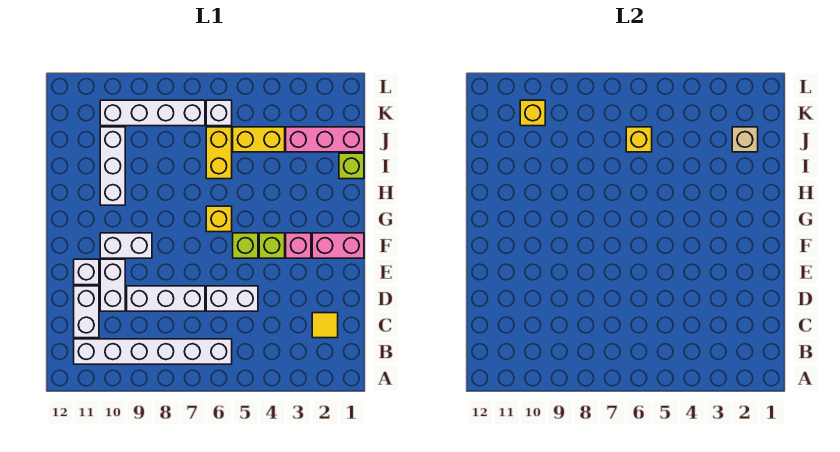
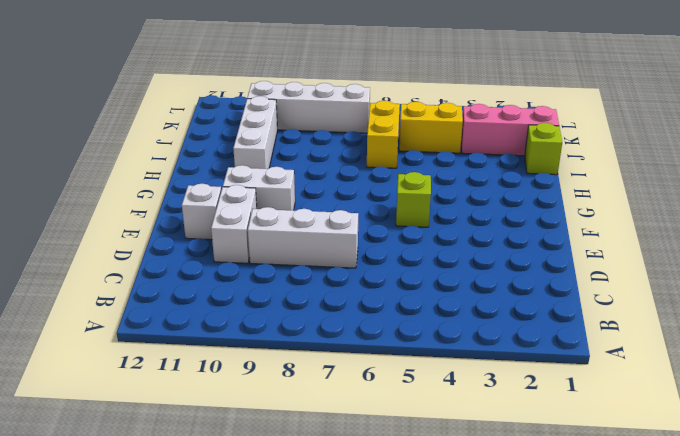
none -> white brick B6:B11 level 1
none -> yellow tile C2 level 1
none -> white brick C11:D11 level 1

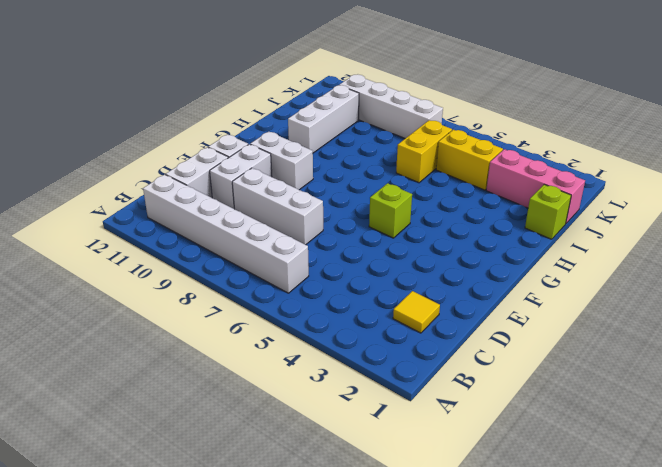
none -> white brick D5:D6 level 1
none -> pink brick F1:F2 level 1
none -> pink brick F3 level 1

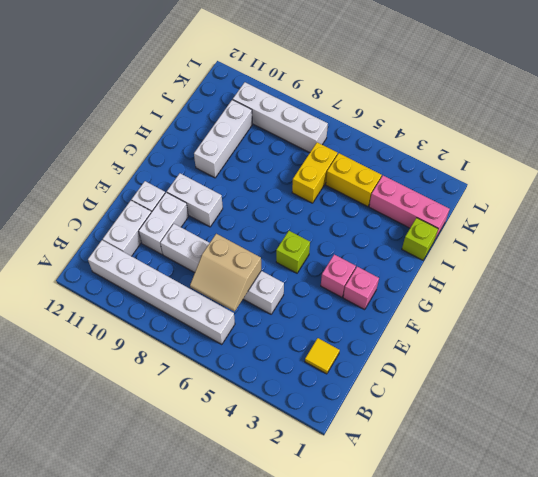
tan slope C6:D7 level 2 top D -> none
pink brick F2 level 1 -> pink brick F1:F2 level 1
none -> lime brick F4 level 1
none -> yellow brick G6 level 1
none -> white brick K6 level 1

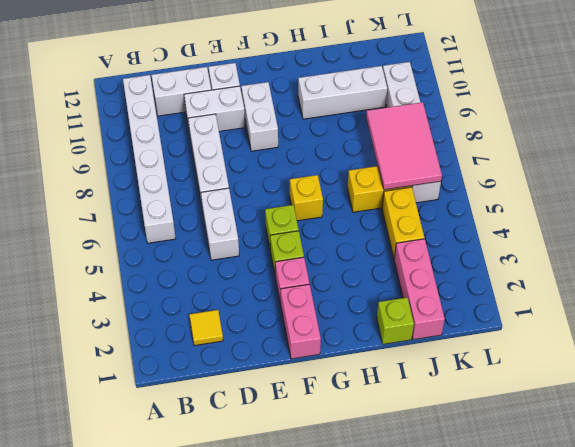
pink tile J6:K8 level 2 -> yellow brick J6 level 2
none -> tan brick J2 level 2
none -> yellow brick K10 level 2

